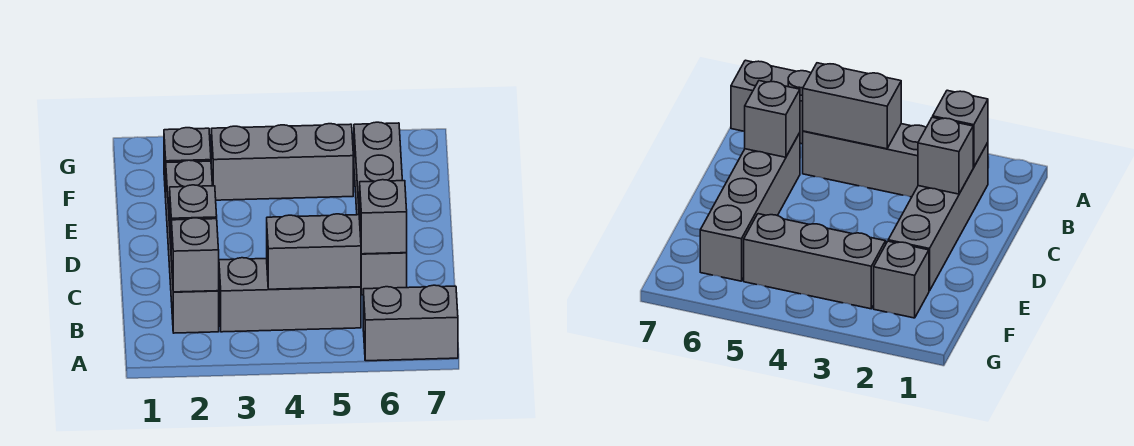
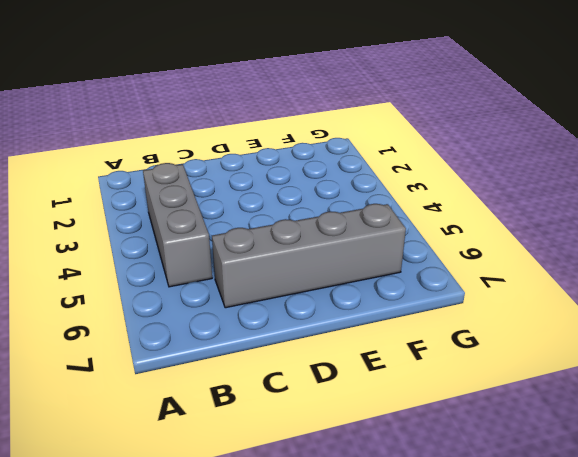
none -> grey brick A6:A7 level 1
none -> grey brick B2:E2 level 1

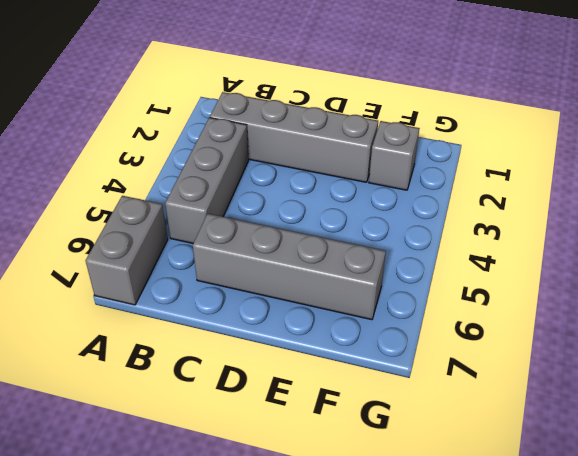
none -> grey brick F3:F5 level 1
none -> grey brick B2 level 2

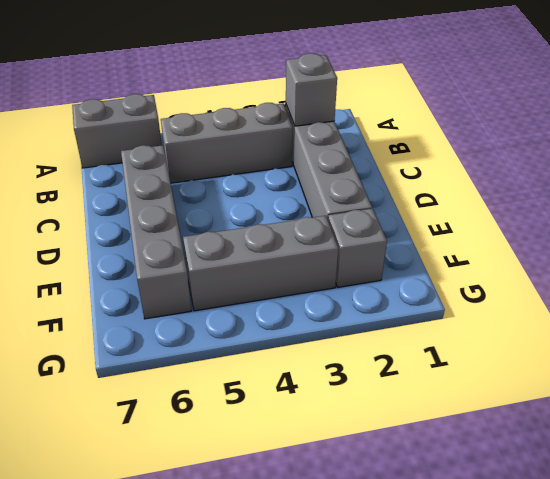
none -> grey brick B4:B5 level 2
none -> grey brick C2 level 2

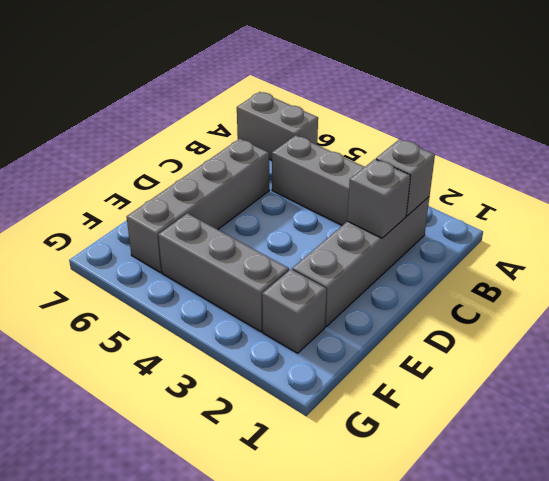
none -> grey brick B4:B5 level 2
none -> grey brick C6 level 2

